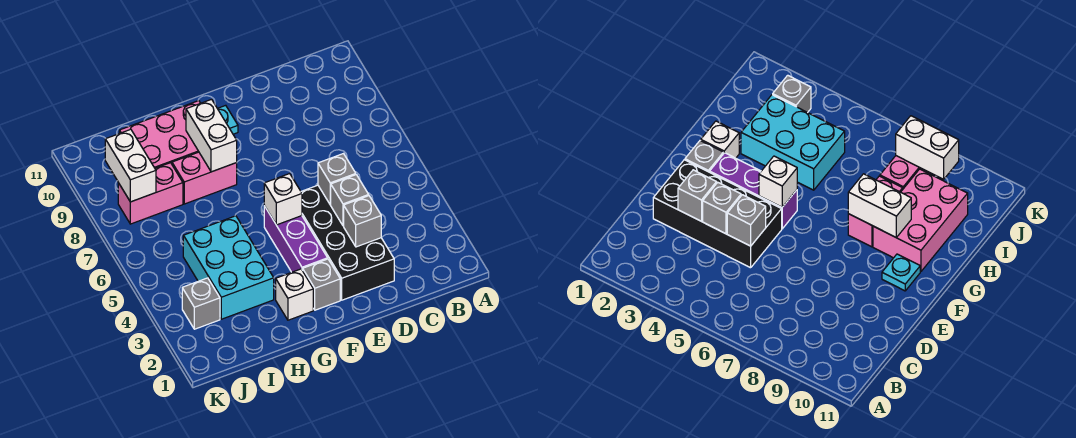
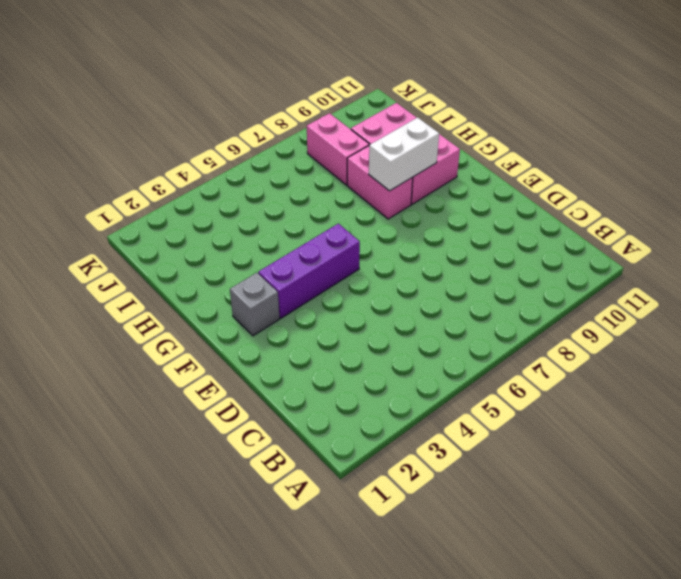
none -> black brick D2:E5 level 1
none -> cyan plate F10 level 1
none -> white brick G2 level 1

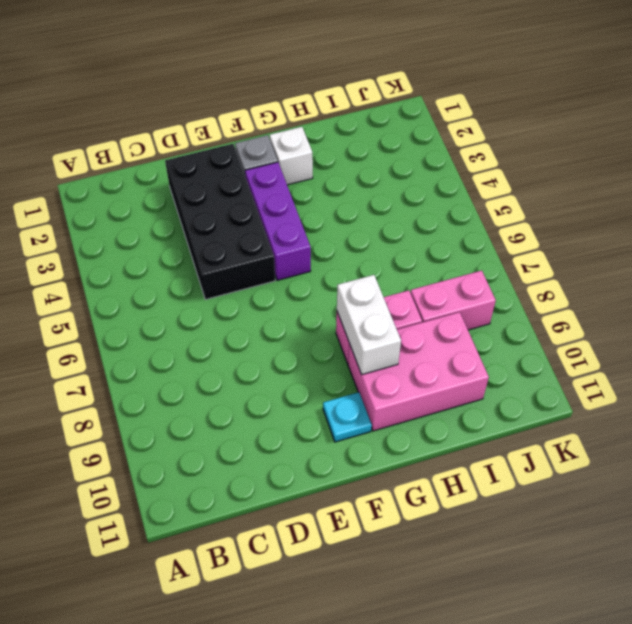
none -> cyan brick H3:I5 level 1
none -> grey brick J3 level 1
none -> grey brick D3 level 2

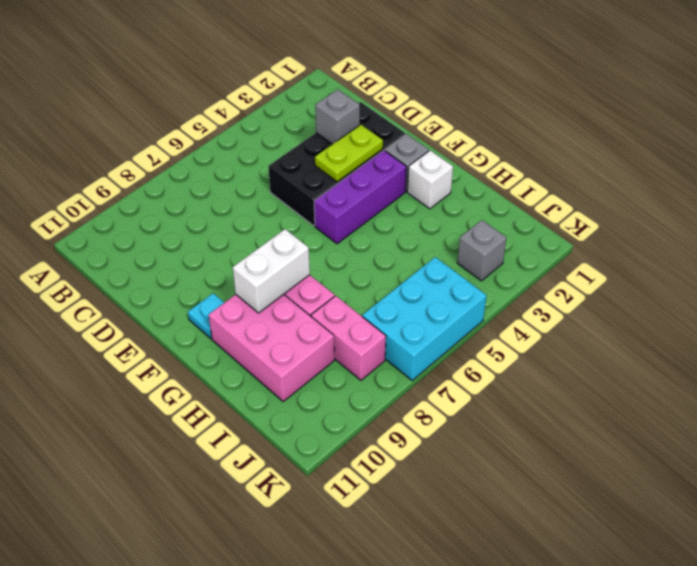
lime plate E3:E4 level 2 -> none
cyan brick J5:K7 level 1 -> cyan brick H3:I5 level 1
none -> grey brick D4 level 2
none -> grey brick D5 level 2
none -> white brick F5 level 2

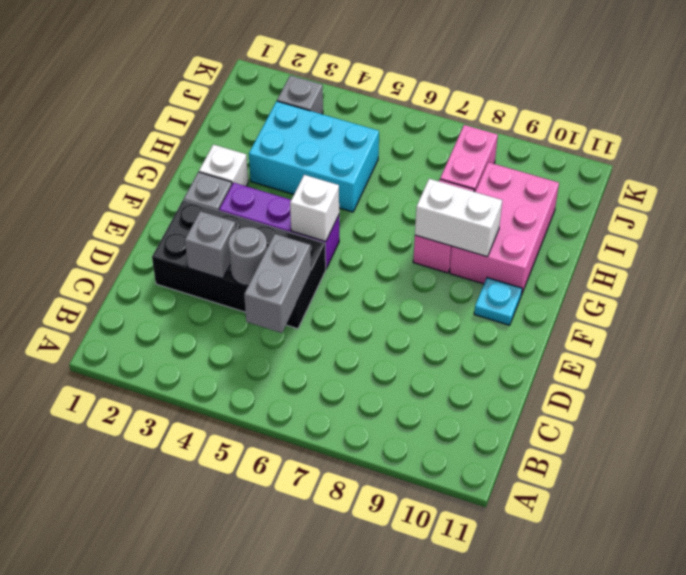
grey brick C5:D5 level 2 -> grey brick D5 level 2
grey round brick D4 level 2 -> grey brick D4 level 2
none -> white brick J8:J9 level 2

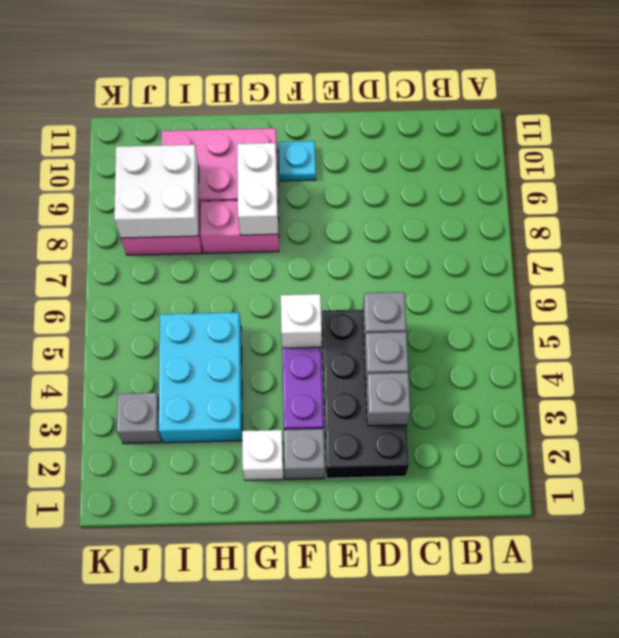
white brick I8:J9 level 2 -> white brick J8:J9 level 2

